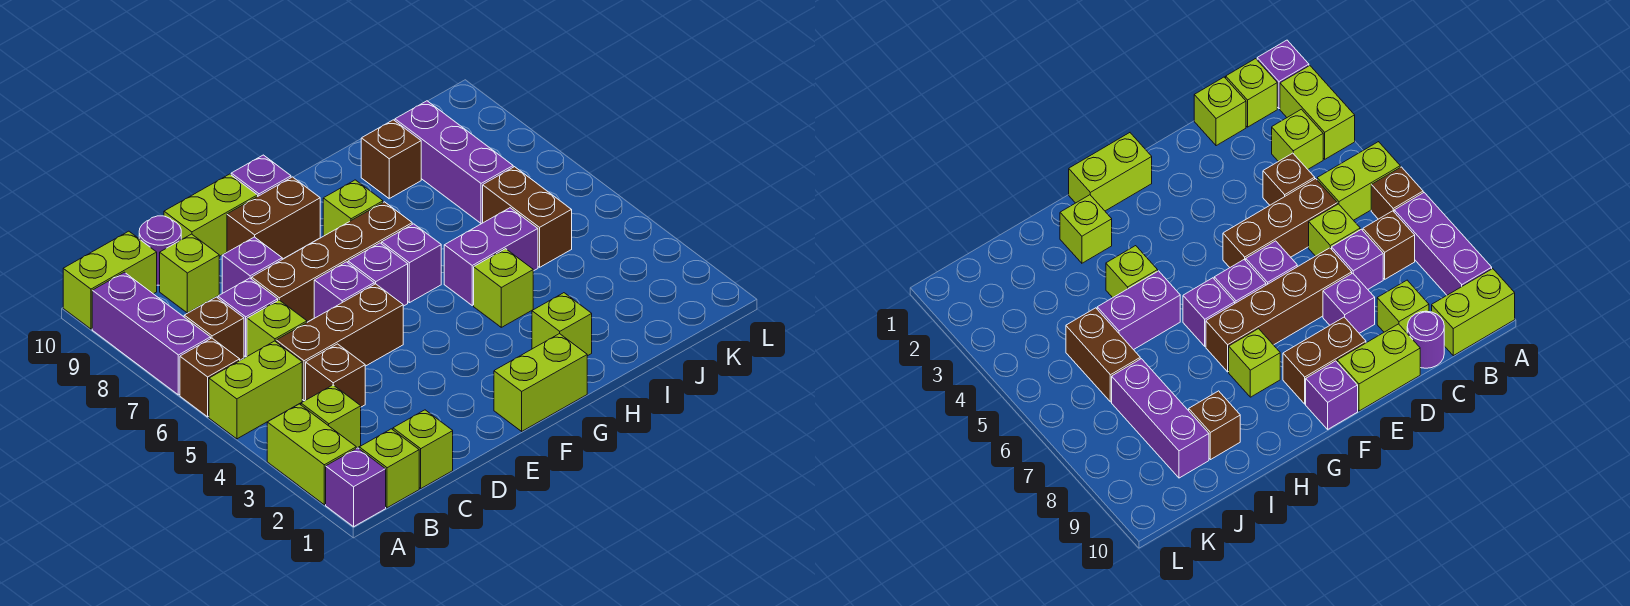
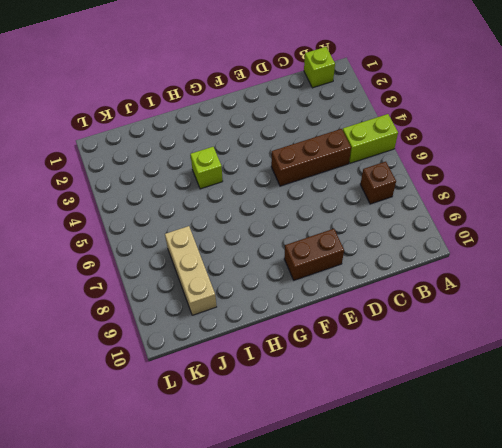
tan brick J7:J9 level 1 -> purple brick J7:J9 level 1
none -> purple brick A1 level 1
none -> lime brick A2:A3 level 1
none -> brown brick A6 level 1
none -> purple brick A7:A9 level 1

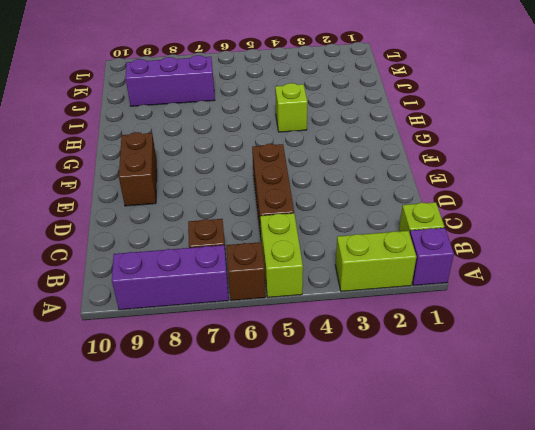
none -> lime brick A10:B10 level 1
none -> lime brick B3 level 1
none -> lime brick C1 level 1
none -> brown brick C4 level 1

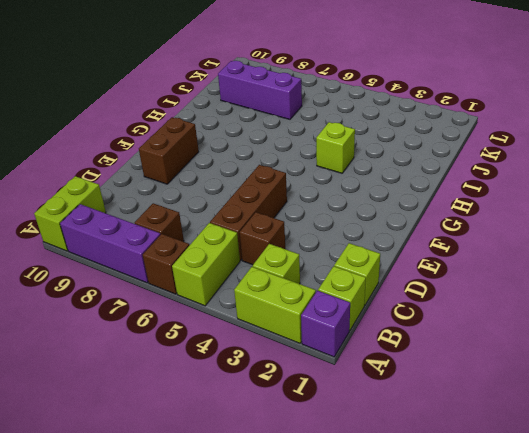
none -> lime brick C6 level 1
none -> purple brick C7 level 1
none -> lime brick C9 level 1
none -> purple round brick C10 level 1

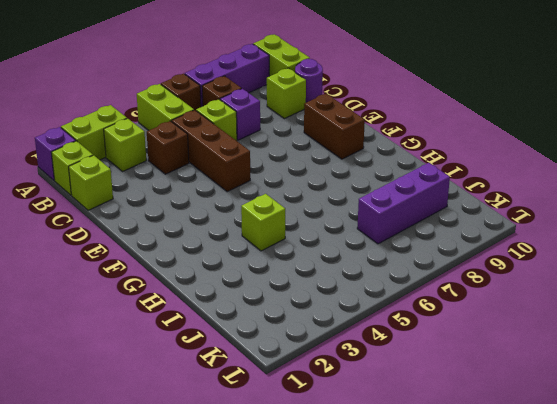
none -> brown brick D7:G7 level 1
none -> purple brick D8 level 1
none -> lime brick D10:E10 level 1
none -> purple brick E6 level 1

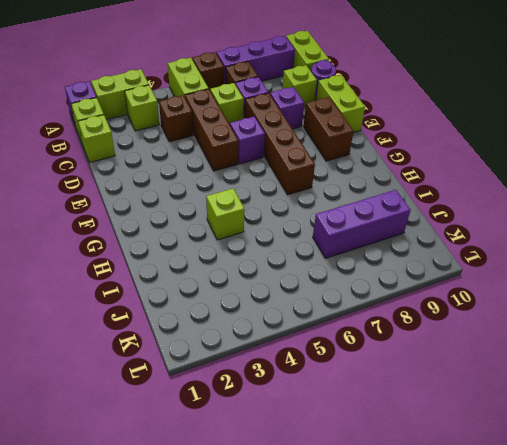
none -> lime brick F1:G1 level 1
none -> purple brick F6 level 1
none -> purple brick F10 level 1
none -> purple brick G6 level 1

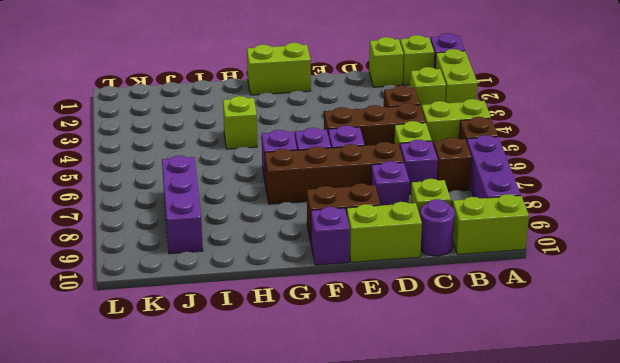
none -> lime brick G8 level 1
none -> lime brick H2 level 1
none -> purple brick H5:I5 level 1
none -> brown brick I9 level 1

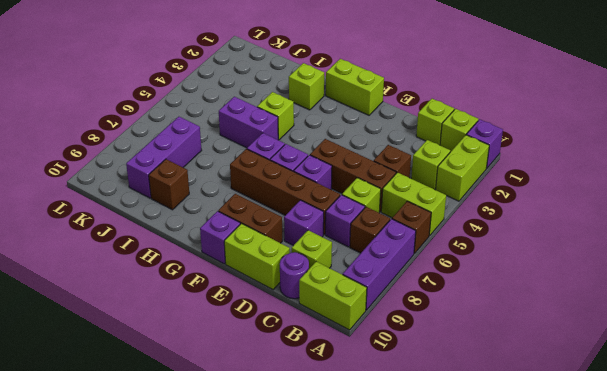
none -> lime brick G8 level 1
none -> brown brick J5:J6 level 1

